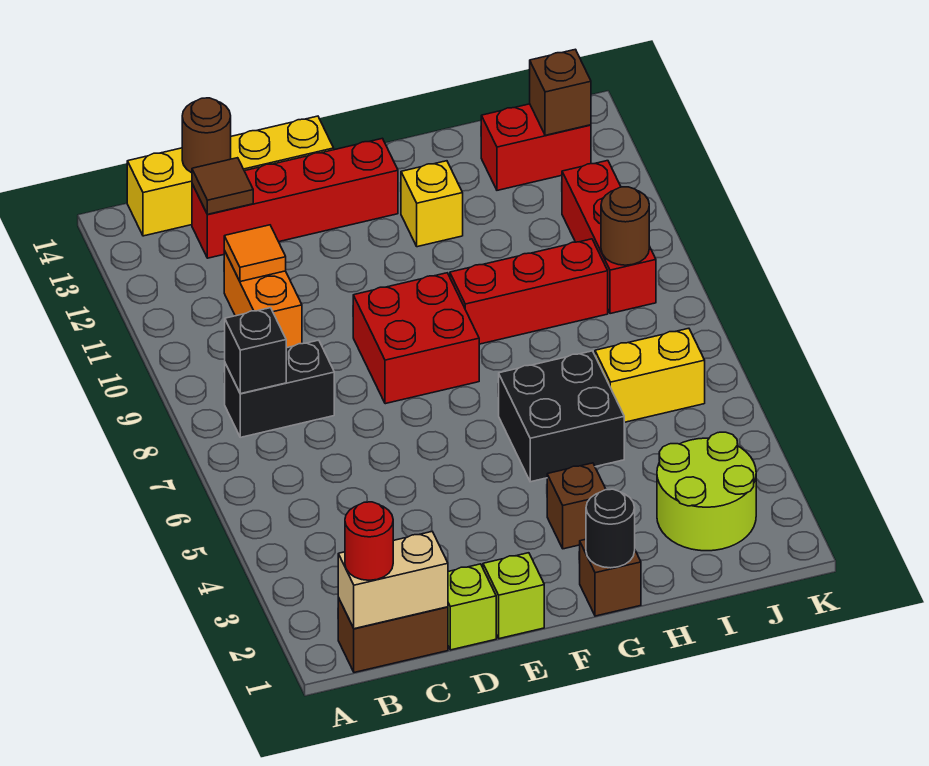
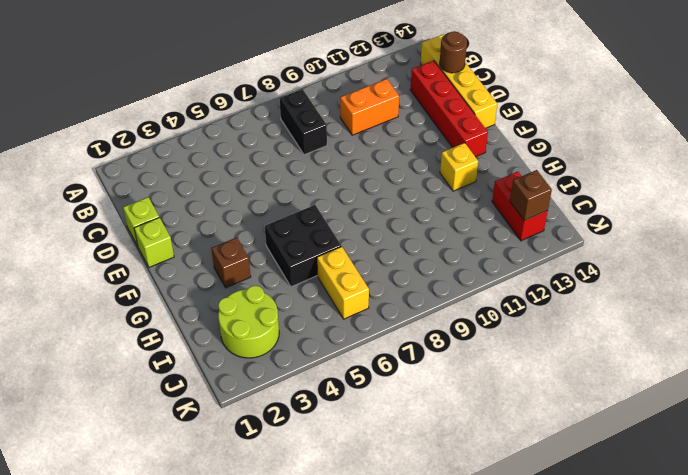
none -> brown brick B1:C1 level 1
none -> red brick E8:F9 level 1
none -> brown brick G1 level 1

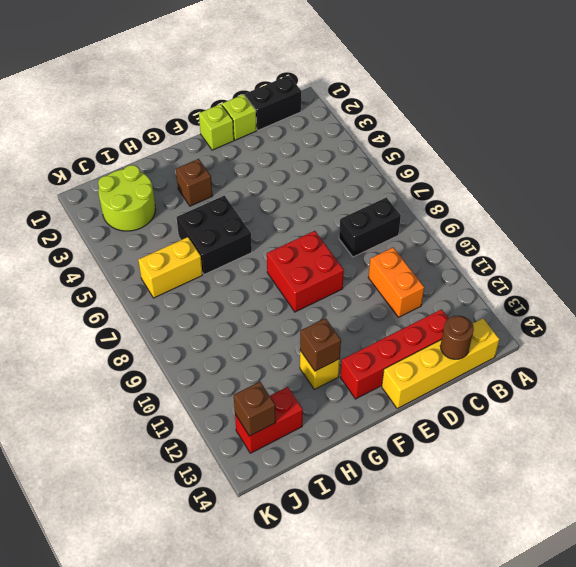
black brick B1:C1 level 1 -> brown brick B1:C1 level 1
brown brick G12 level 2 -> brown brick G1 level 1
none -> red brick G9:I9 level 1
none -> red brick J9:J11 level 1
none -> tan brick B1:C1 level 2

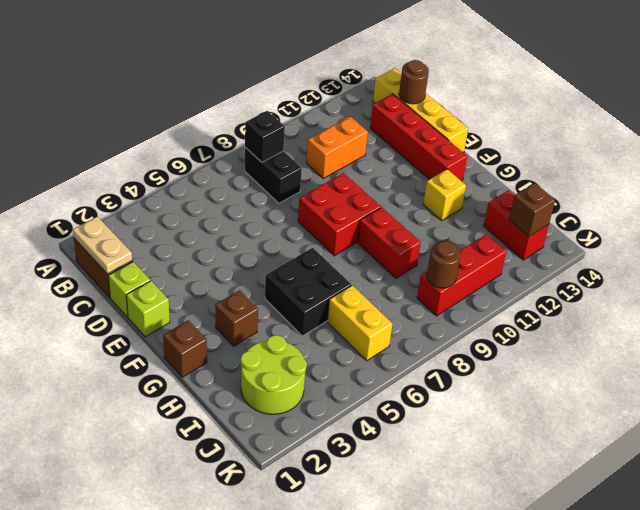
tan plate B1:C1 level 2 -> tan brick B1:C1 level 2
red brick G9:H9 level 1 -> red brick G9:I9 level 1
none -> orange tile C11 level 2
none -> brown tile C13 level 2
none -> black round brick G1 level 2

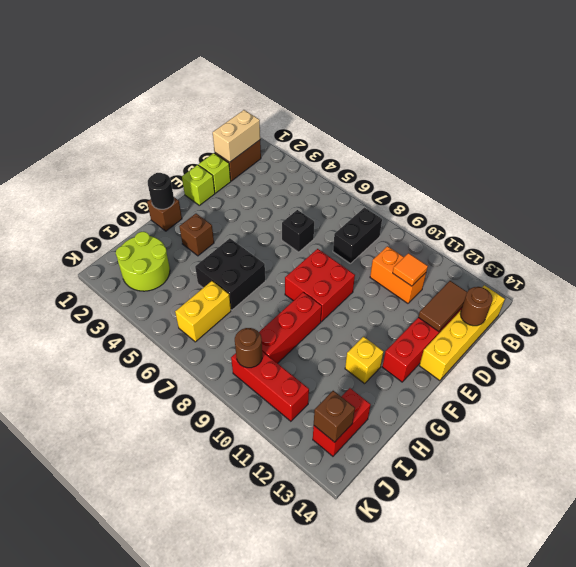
brown tile C13:D13 level 2 -> brown tile C13 level 2
black brick D6 level 1 -> black brick B8 level 2
none -> red round brick B1 level 3

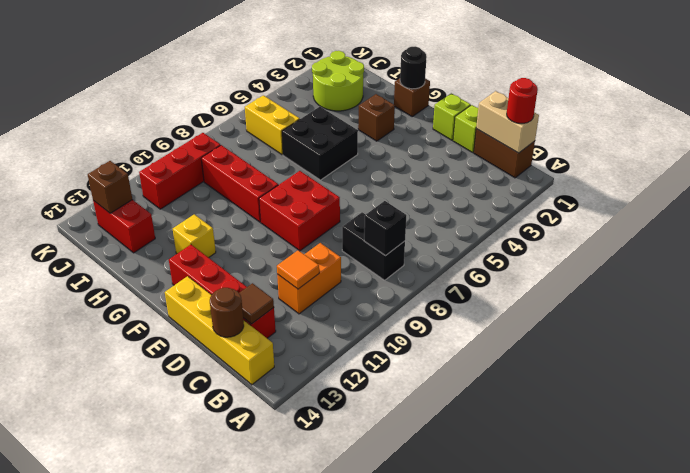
none -> brown round brick J9 level 2

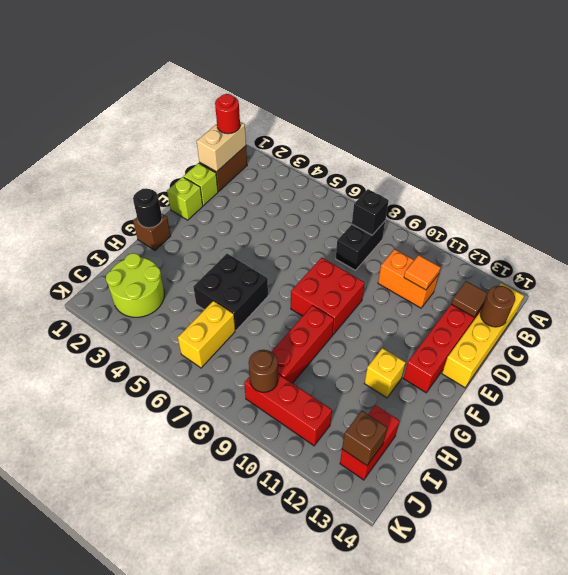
none -> brown brick G3 level 1

